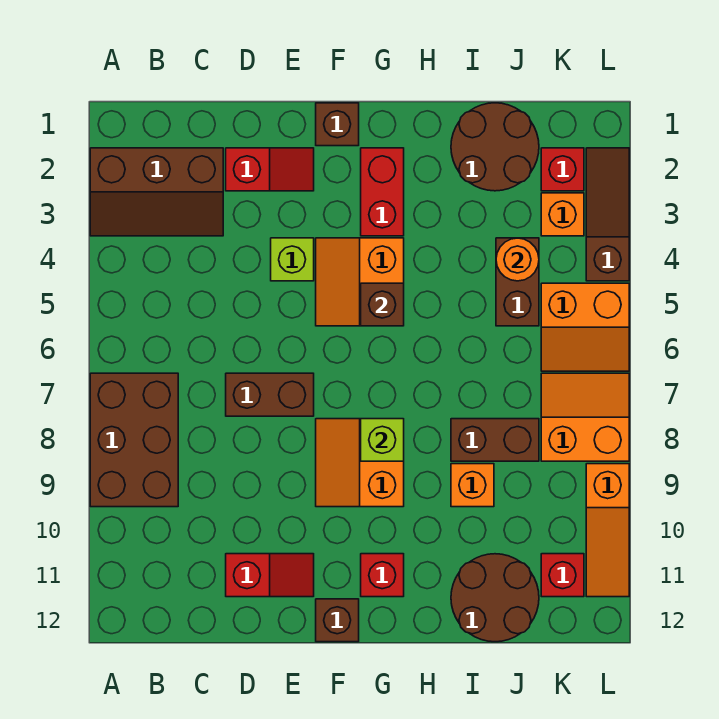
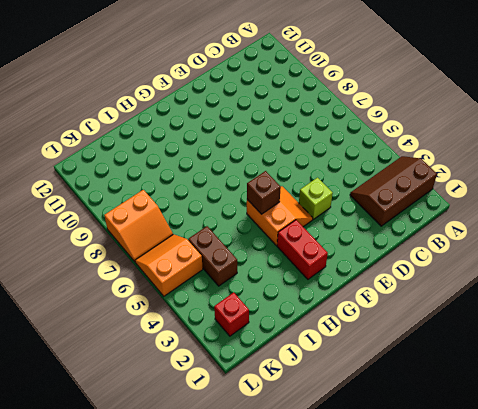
none -> brown brick A7:B9 level 1
none -> red slope D2:E2 level 1 top D
none -> brown brick D7:E7 level 1

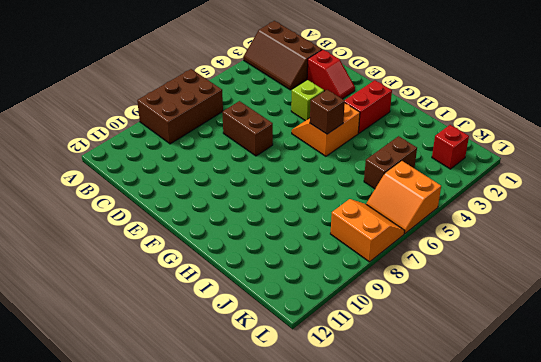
none -> red slope D11:E11 level 1 top D
none -> brown brick F1 level 1
none -> orange slope F8:G9 level 1 top G

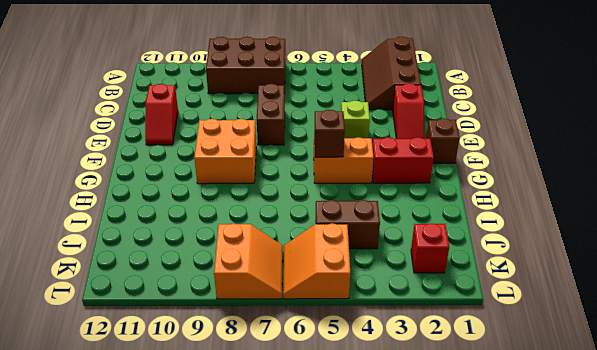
orange brick F8:G9 level 1 -> orange slope F8:G9 level 1 top G
none -> brown brick F12 level 1
none -> red brick G11 level 1
none -> brown round brick I1:J2 level 1

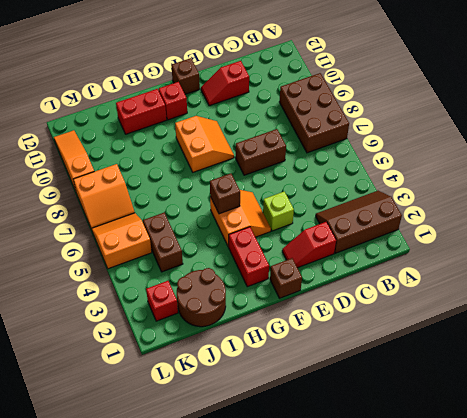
red brick H11:I11 level 1 -> brown round brick I11:J12 level 1
none -> brown brick I8:J8 level 1
none -> orange brick I9 level 1
none -> orange brick K3 level 1

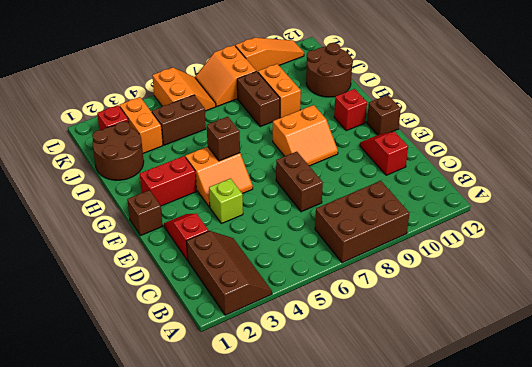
orange brick I9:J9 level 1 -> orange brick I9 level 1
orange brick J3:K3 level 1 -> orange brick K3 level 1
none -> red brick K11 level 1
none -> brown slope L2:L4 level 1 top 4
none -> lime brick G8 level 2

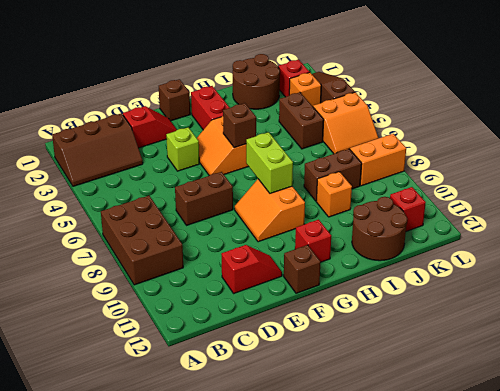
lime brick G7:G8 level 2 -> lime brick G8 level 2
none -> orange slope L9:L11 level 1 top 9
none -> orange round brick J4 level 2

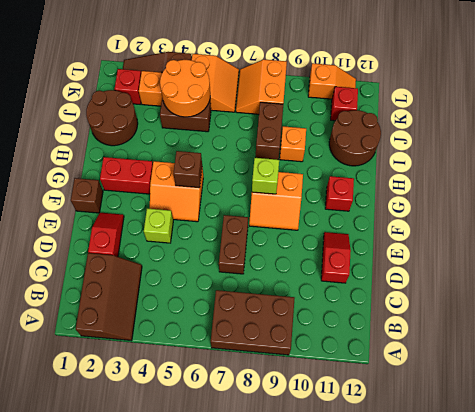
orange round brick J4:K5 level 2 -> orange round brick J4 level 2
orange slope L10:L11 level 1 top 10 -> orange slope L9:L11 level 1 top 9
none -> brown brick F12 level 1

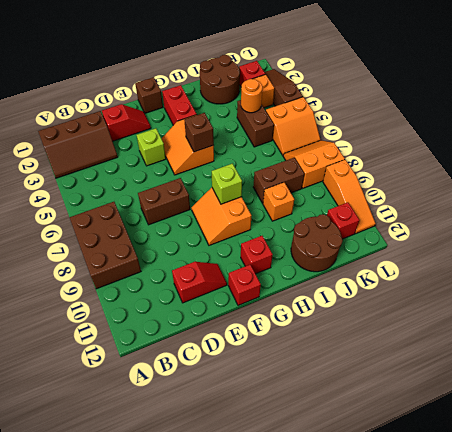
red brick F12 level 1 -> brown brick F12 level 1

